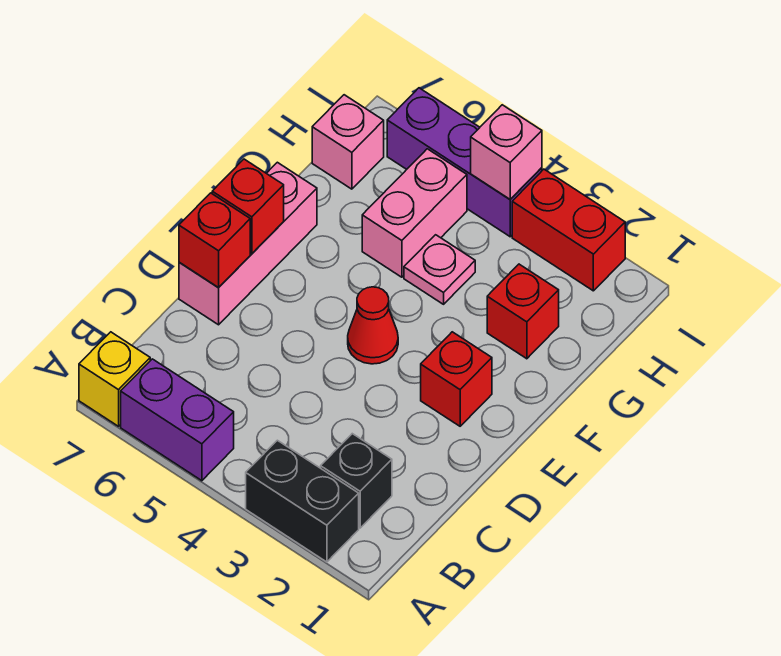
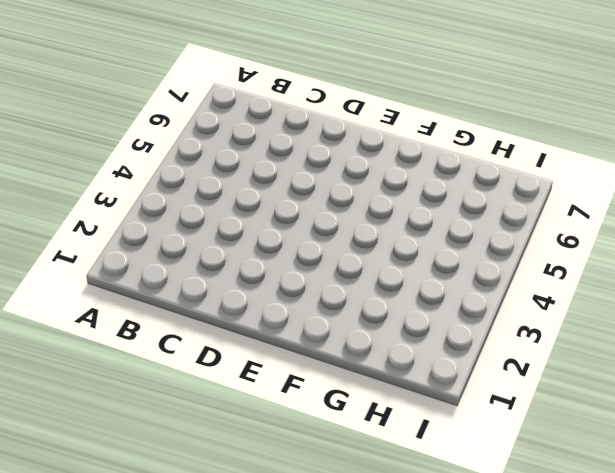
none -> black brick A2:A3 level 1
none -> purple brick A5:A6 level 1
none -> yellow brick A7 level 1

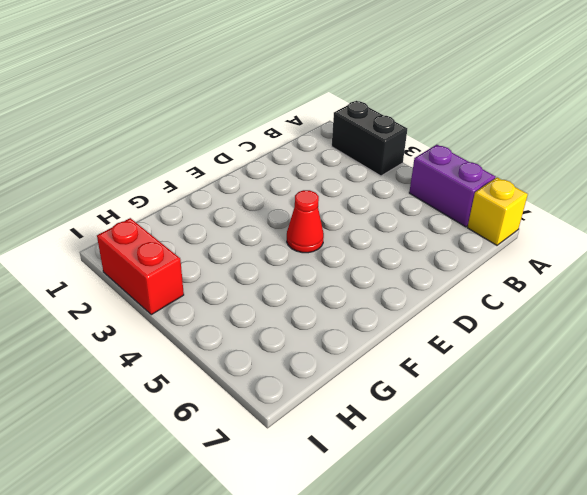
none -> black brick B2 level 1
none -> pink brick D7:F7 level 1
none -> red brick E2 level 1

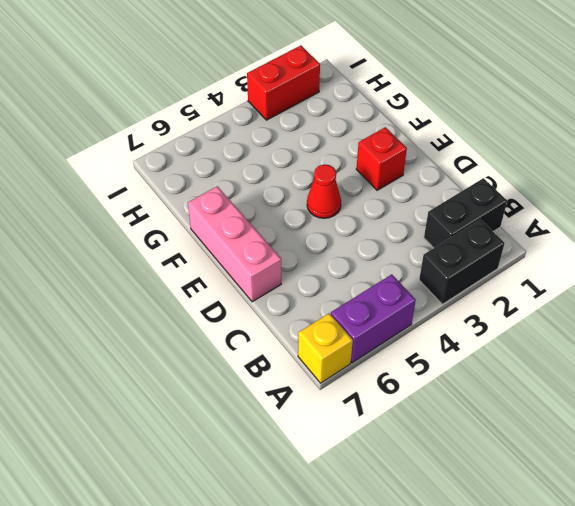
black brick B1:B2 level 1 -> black brick B2 level 1
none -> red brick G2 level 1
none -> pink plate G4 level 1
none -> pink brick G5:H5 level 1

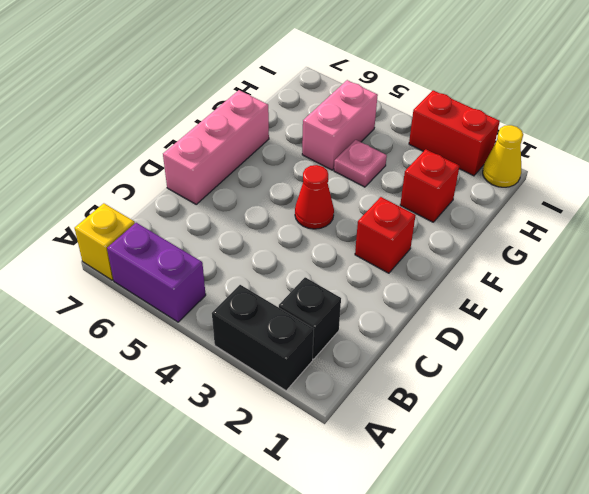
yellow cone I1 level 1 -> none
none -> pink brick H7 level 1
none -> purple brick I4:I6 level 1
none -> red brick D7 level 2

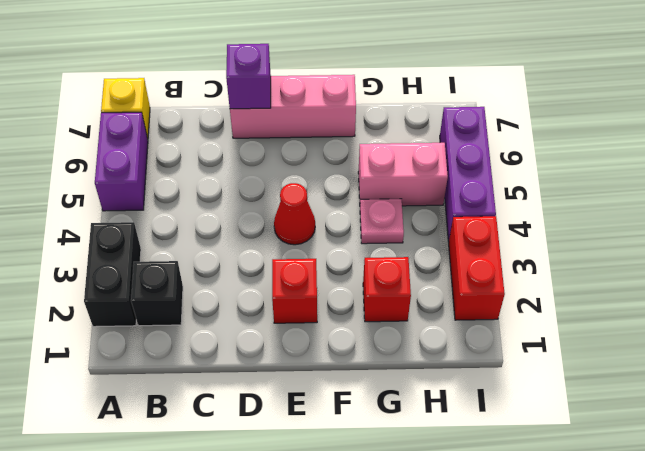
purple brick D7 level 2 -> red brick D7 level 2
none -> pink brick H7 level 1
none -> red brick E7 level 2
none -> pink brick I4 level 2

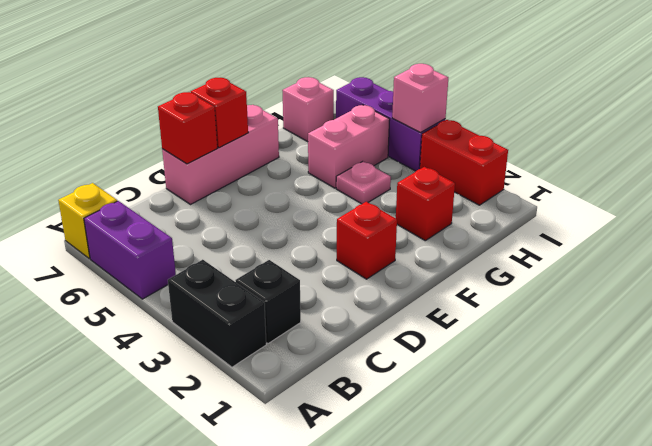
none -> red cone E4 level 1

